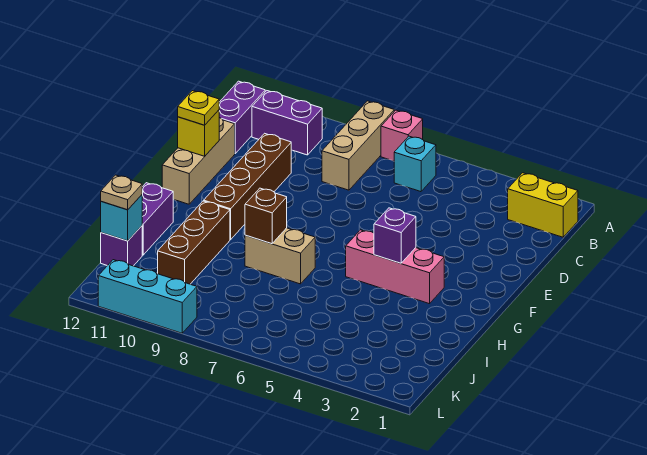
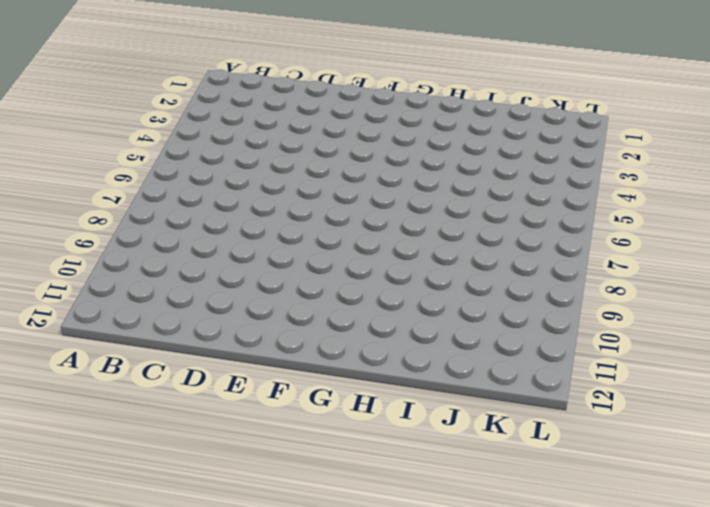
none -> pink brick A7 level 1
none -> tan brick A8:C8 level 1
none -> yellow brick B1:B2 level 1

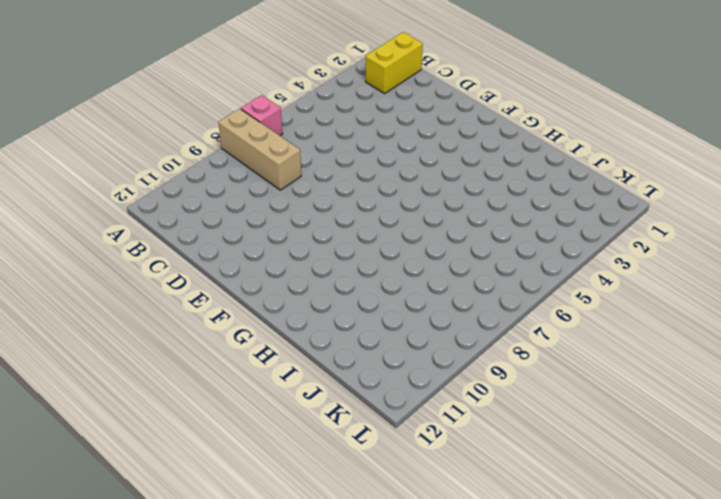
none -> cyan brick B6 level 1
none -> purple brick B10:B11 level 1
none -> purple brick B12:C12 level 1

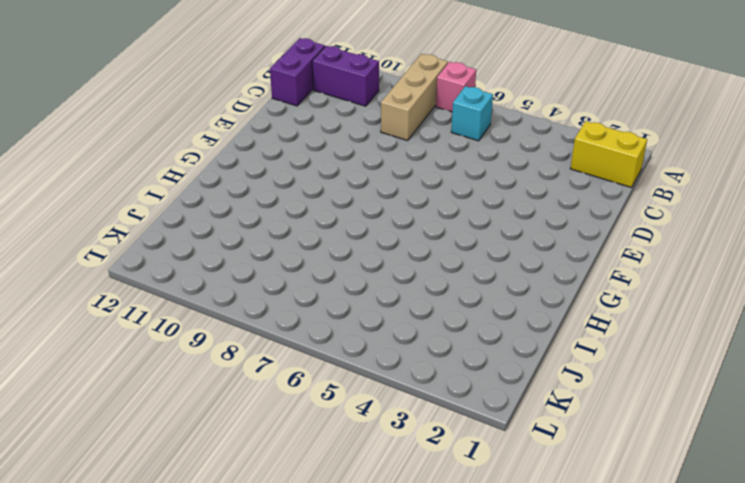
none -> brown brick D10:G10 level 1
none -> tan brick D12:F12 level 1
none -> pink brick G3:G5 level 1

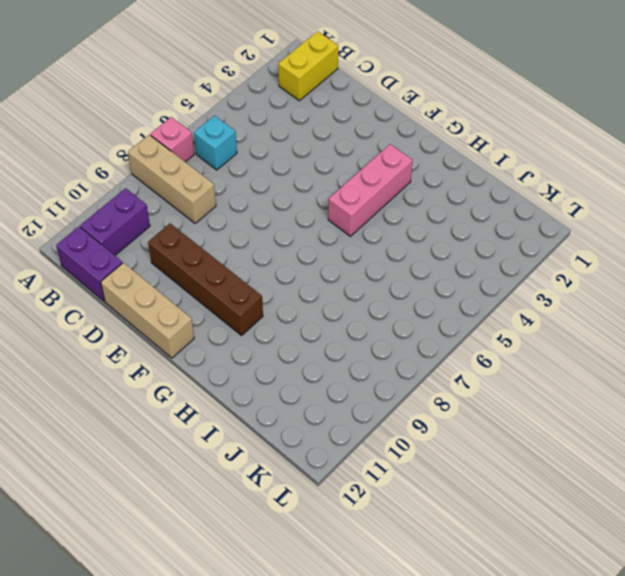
none -> tan brick H7:H8 level 1
none -> brown brick H10:J10 level 1
none -> purple brick H12:I12 level 1

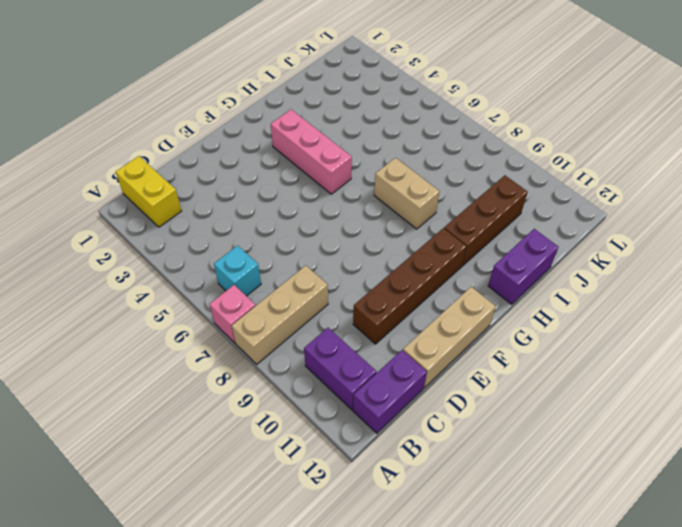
none -> purple brick J12 level 1
none -> cyan brick L9:L11 level 1
none -> yellow brick E12 level 2

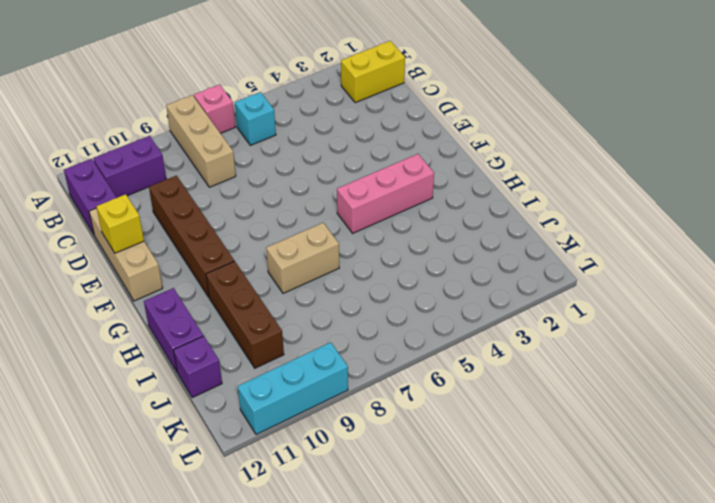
none -> purple brick G4 level 2
none -> brown brick H8 level 2
none -> cyan brick J12 level 2

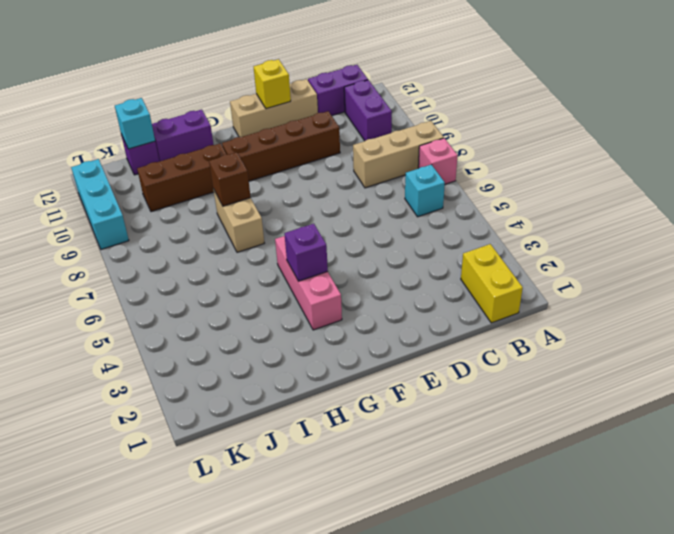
none -> yellow plate E12 level 3
none -> tan plate J12 level 3

